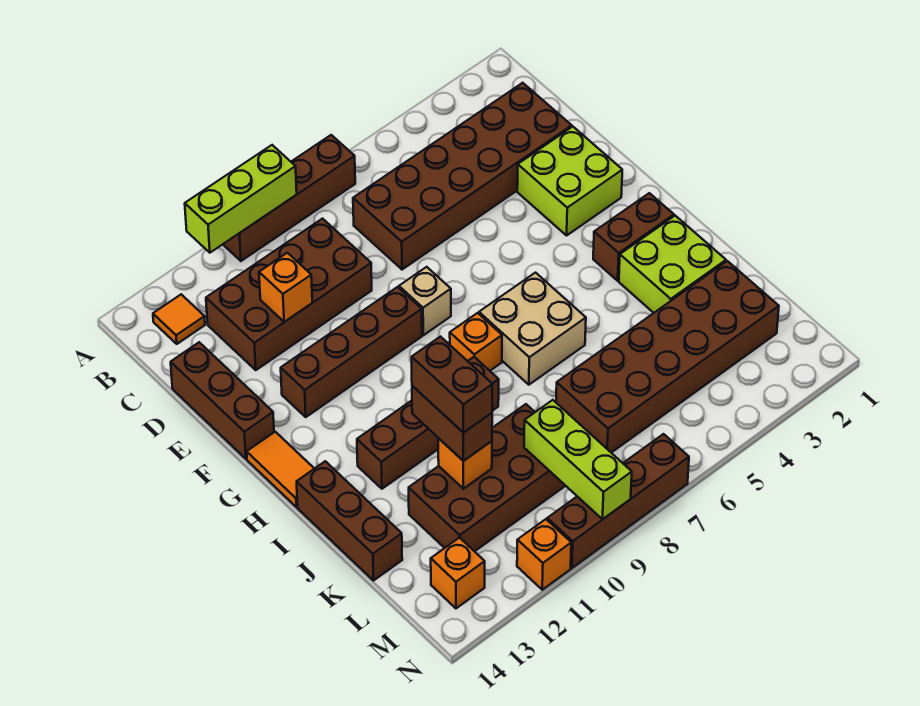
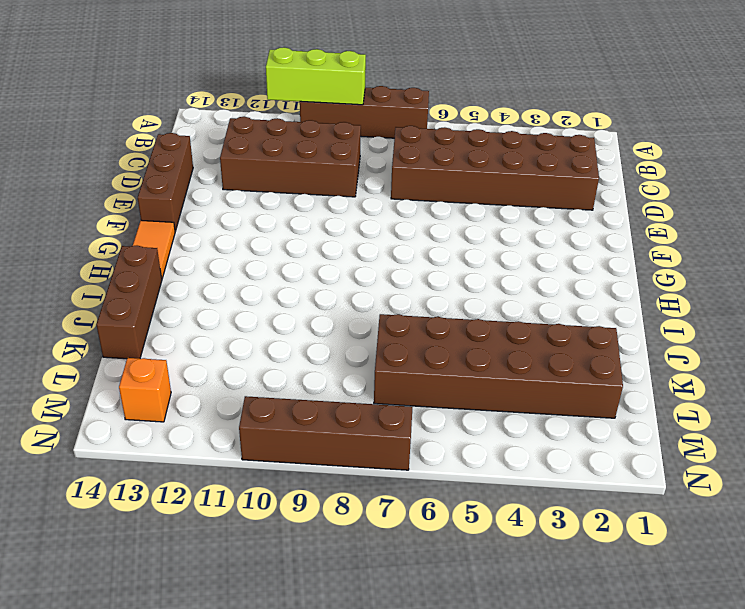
none -> orange tile B13 level 1
none -> lime brick E2:F3 level 1
none -> tan brick F8 level 1

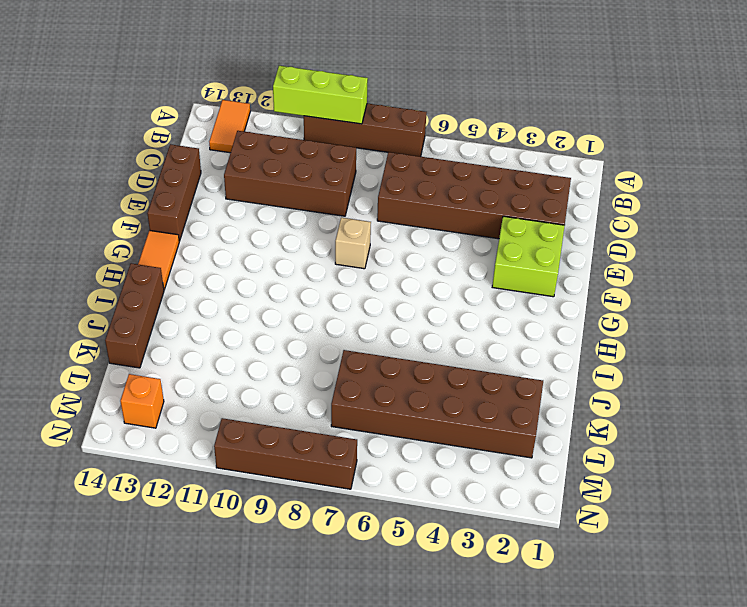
orange tile A13:B13 level 1 -> orange tile B13 level 1
none -> brown brick F9:F12 level 1
none -> brown brick H2:H3 level 1
none -> tan brick H6:I7 level 1

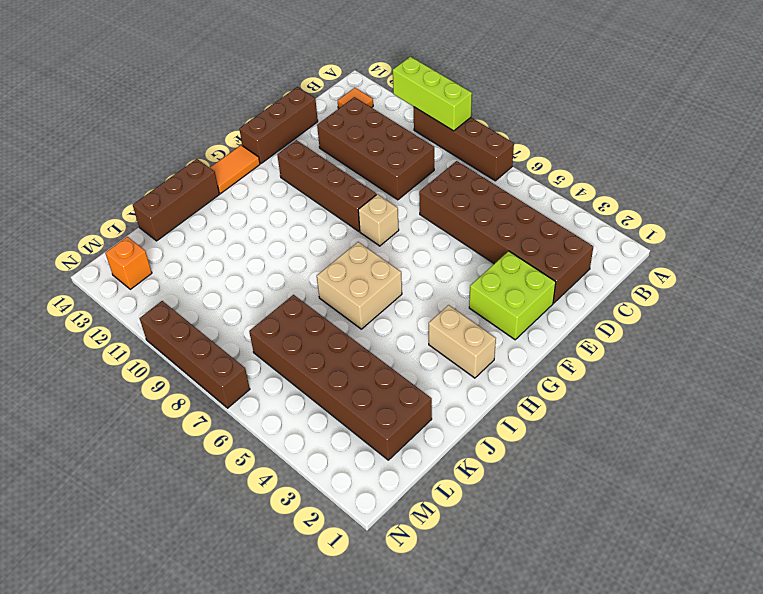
tan brick H2:H3 level 1 -> brown brick H2:H3 level 1
none -> orange brick H8 level 1
none -> lime brick I2:J3 level 1
none -> brown brick I9:I12 level 1

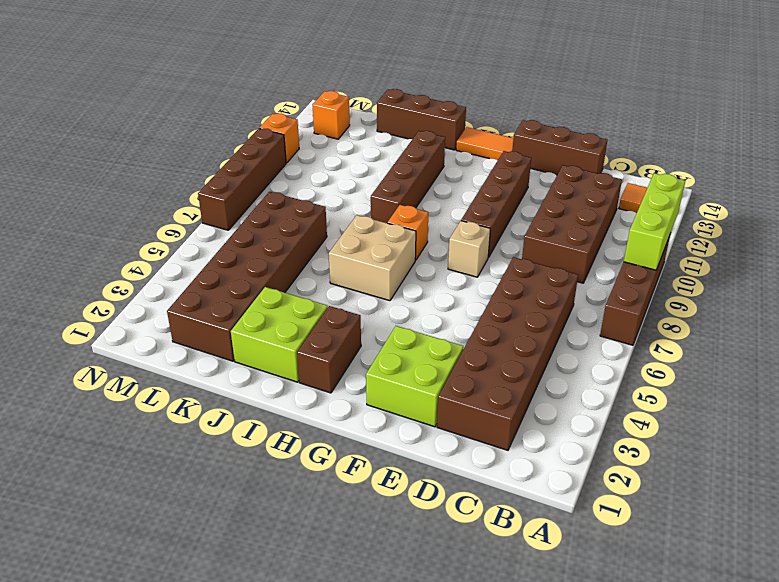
none -> brown brick K9:L12 level 1
none -> orange brick D11 level 2
none -> orange brick K11 level 2

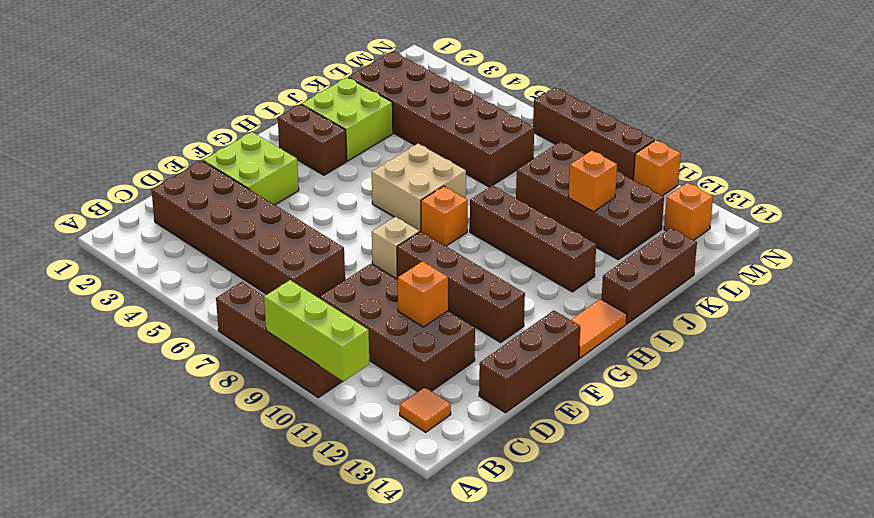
none -> lime brick L9:N9 level 2
none -> brown brick J11:K11 level 3
none -> brown brick J11:K11 level 4

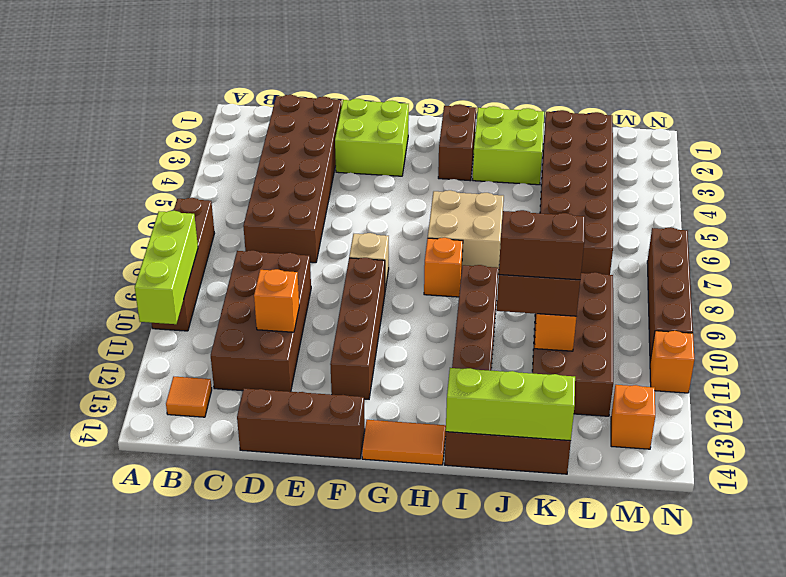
lime brick I14:K14 level 2 -> lime brick L9:N9 level 2

